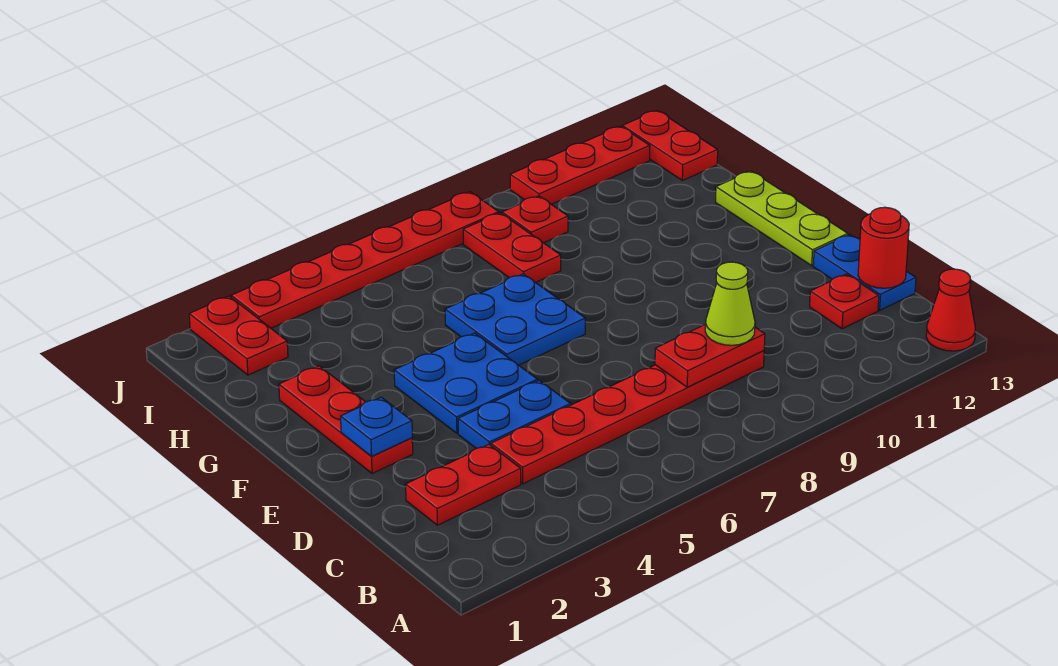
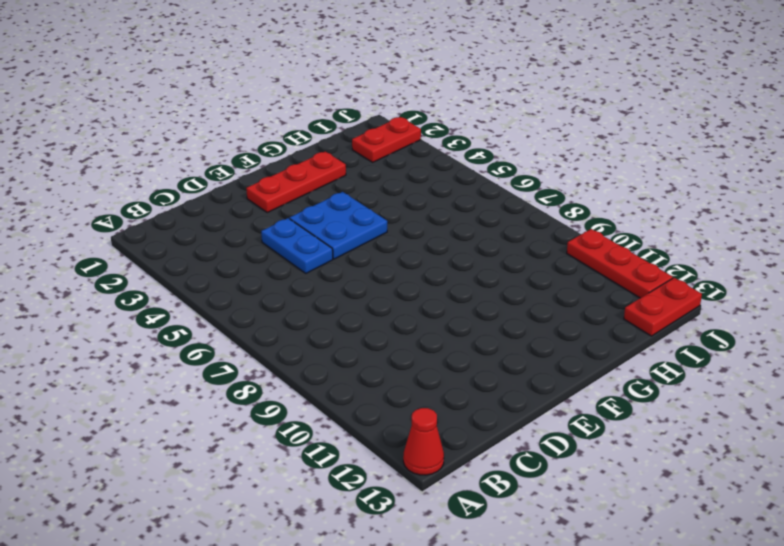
none -> red plate C2:C3 level 1
none -> red plate C4:C9 level 1
none -> red plate C12 level 1

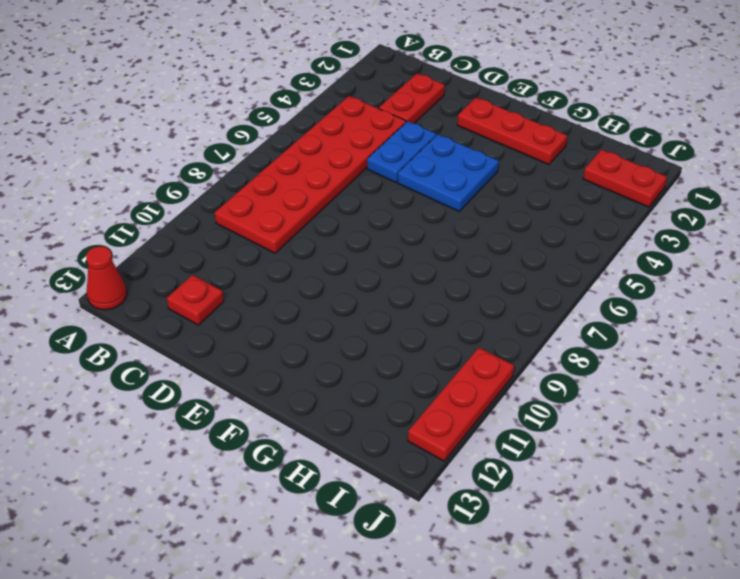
red plate B4:C9 level 1 -> red plate C4:C9 level 1
none -> blue plate C13:D13 level 1
none -> lime plate E13:G13 level 1
none -> blue plate F6:G7 level 1

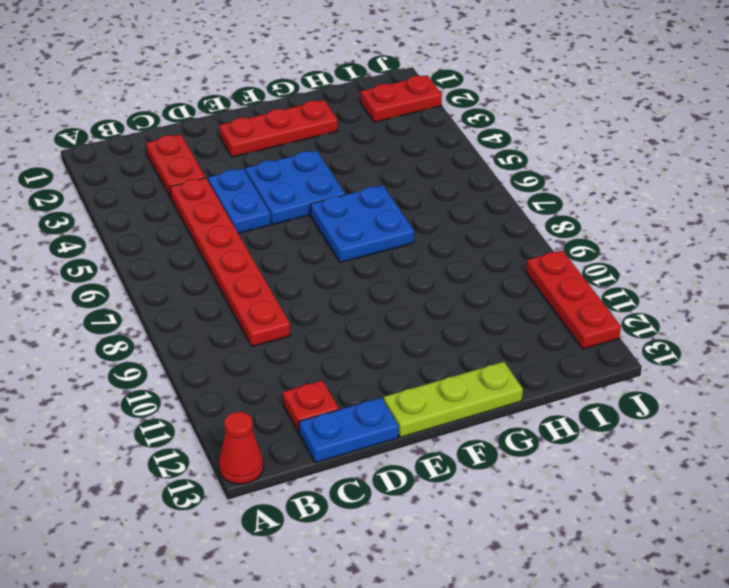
none -> red plate H8:I8 level 1
none -> red plate I9 level 1
none -> red plate I13:J13 level 1

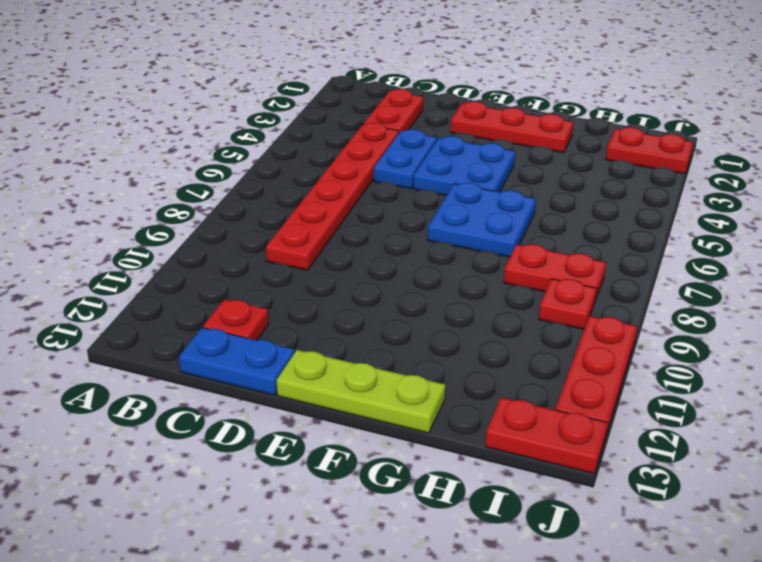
none -> red cone A13 level 1
none -> red plate J3:J8 level 1
none -> red plate C8:C9 level 2

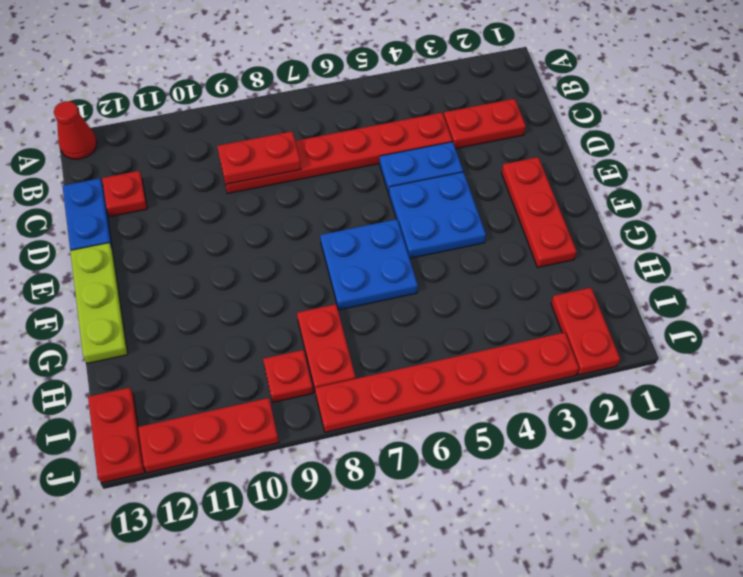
none -> red round brick C13 level 2
none -> blue plate E2 level 2
none -> lime cone C9 level 3

